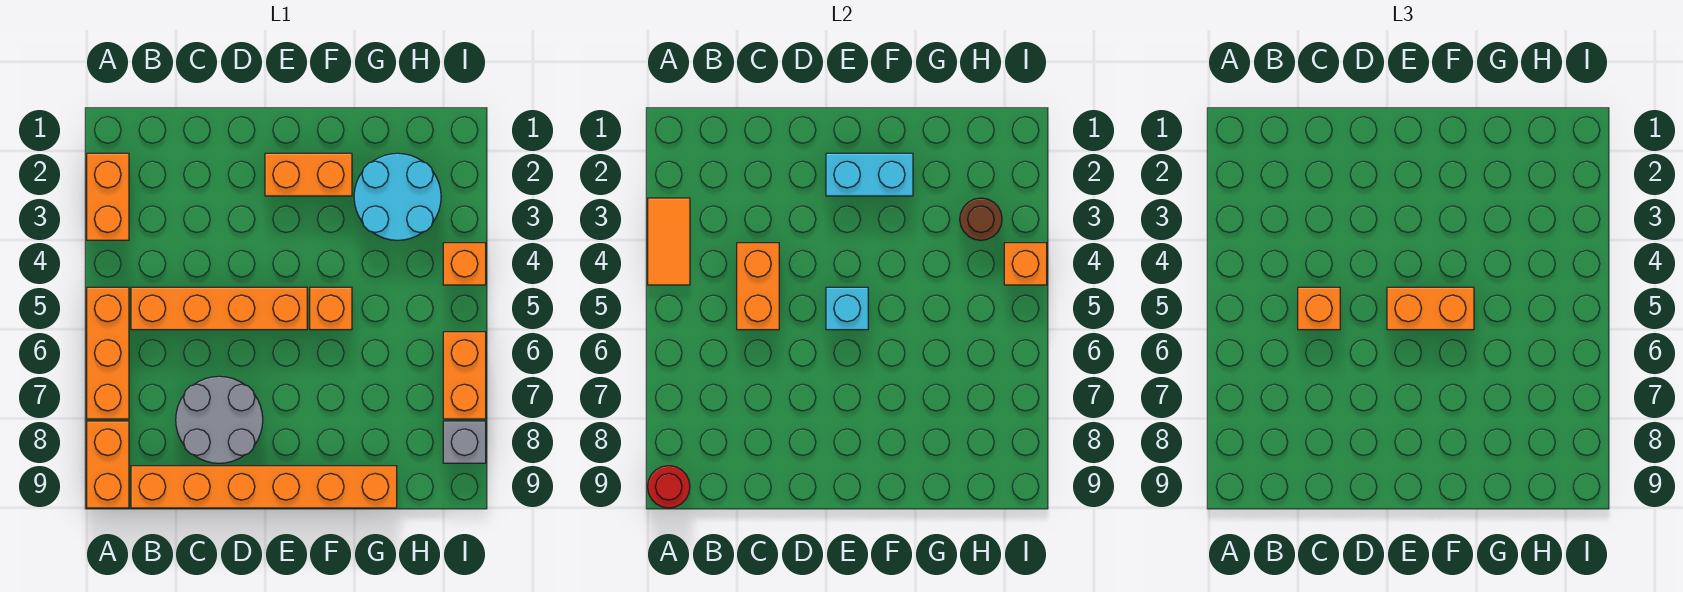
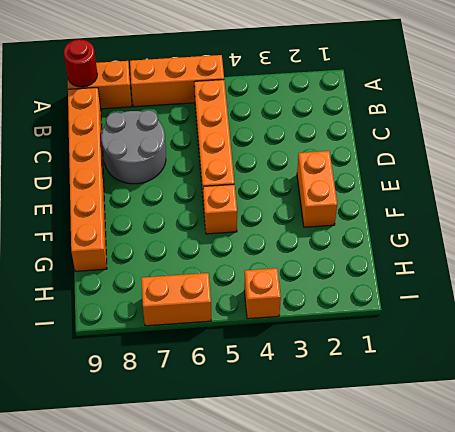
none -> orange brick A2:A3 level 1
none -> cyan round brick G2:H3 level 1
none -> grey brick I8 level 1

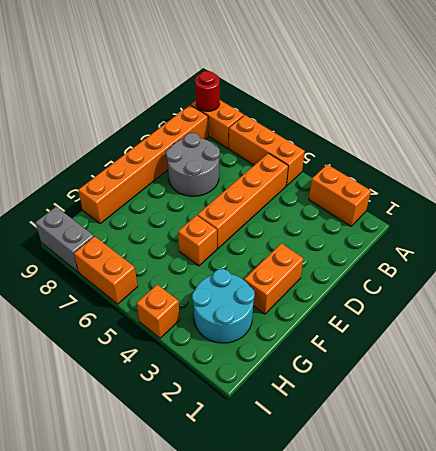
grey brick I8:I9 level 1 -> grey brick I8 level 1
none -> orange tile A3:A4 level 2
none -> orange brick C4:C5 level 2
none -> cyan brick E2:F2 level 2

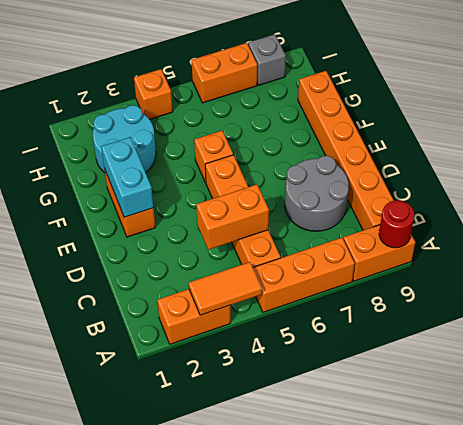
none -> cyan brick E5 level 2
none -> brown round brick H3 level 2
none -> orange brick I4 level 2

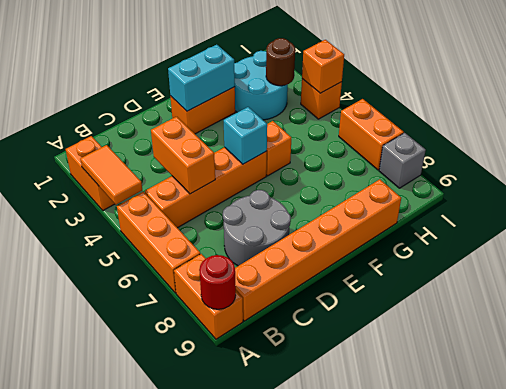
none -> orange brick C5 level 3
none -> orange brick E5:F5 level 3

